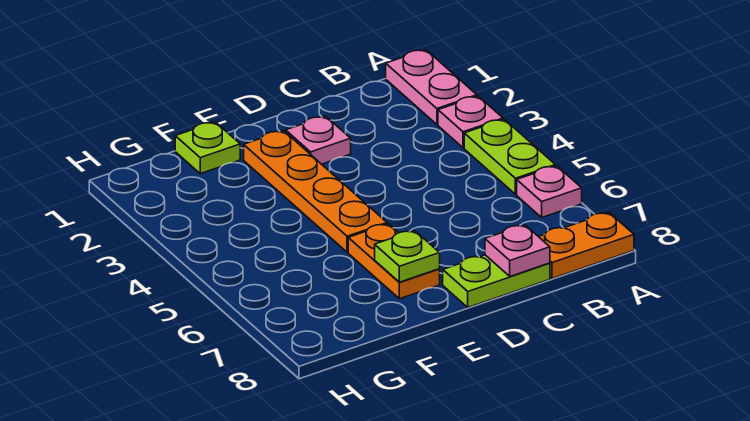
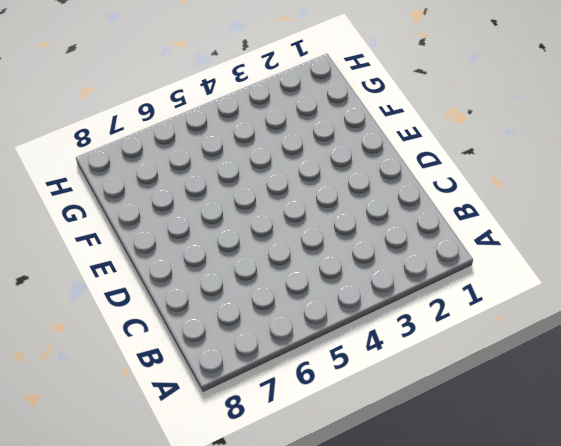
none -> pink plate A1:A2 level 1
none -> pink plate A3 level 1
none -> lime plate A4:A5 level 1

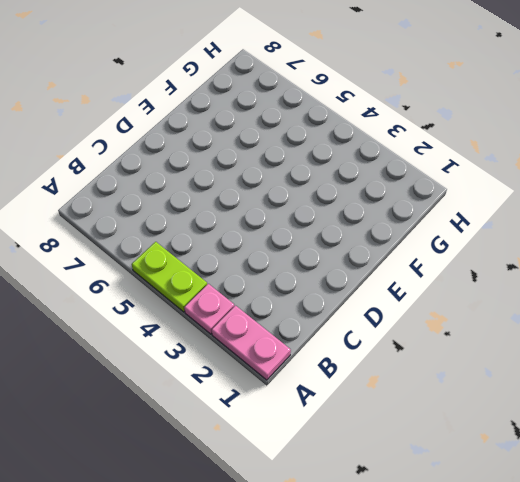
none -> pink plate A6 level 1
none -> orange plate A8:B8 level 1
none -> lime plate C8:D8 level 1

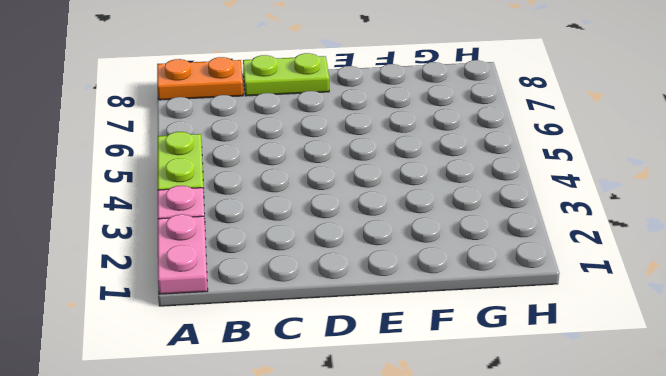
none -> pink plate A6 level 1
none -> pink plate D2 level 1
none -> orange plate E2:E5 level 1

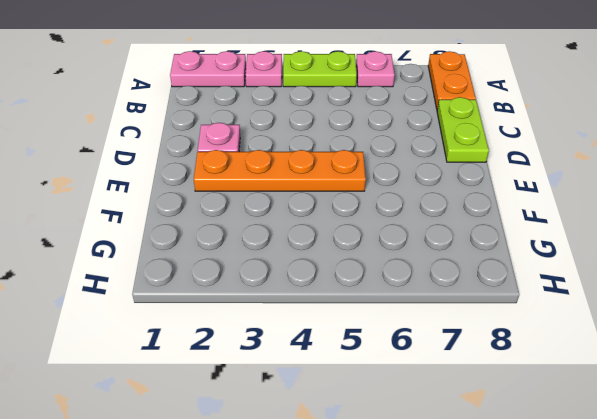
none -> orange plate E6:E7 level 1
none -> lime plate F1 level 1
none -> pink plate C8 level 2

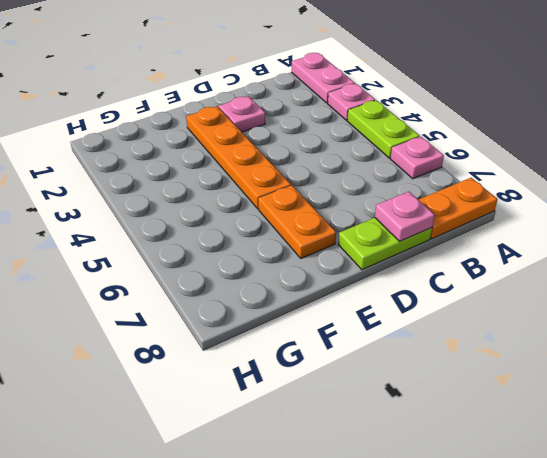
none -> lime plate F1 level 1
none -> lime plate E7 level 2

